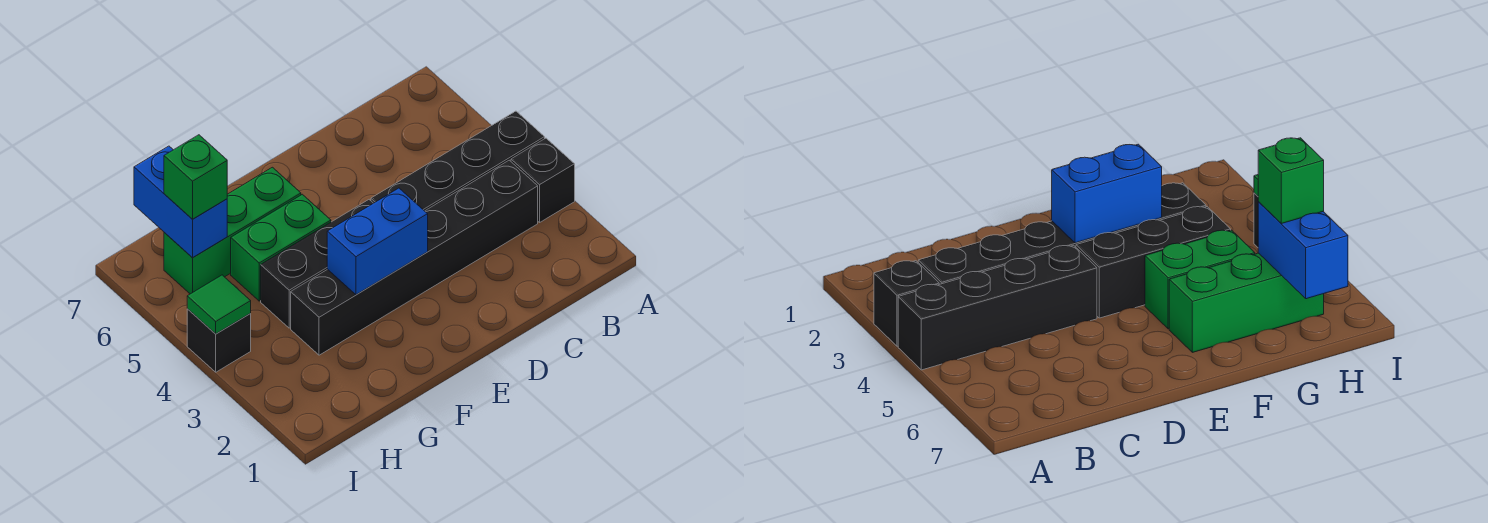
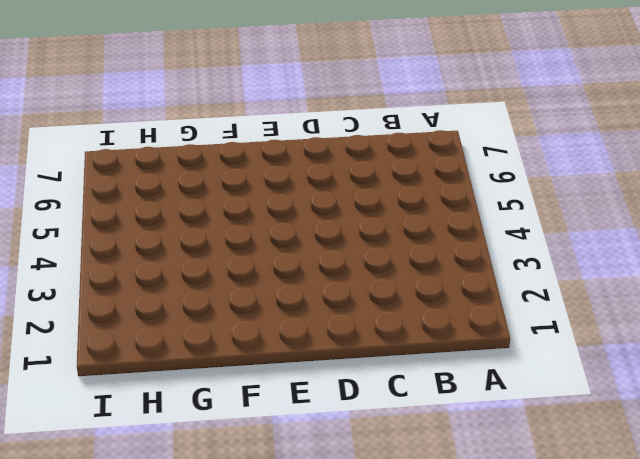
none -> black brick A3 level 1
none -> black brick A4:D4 level 1

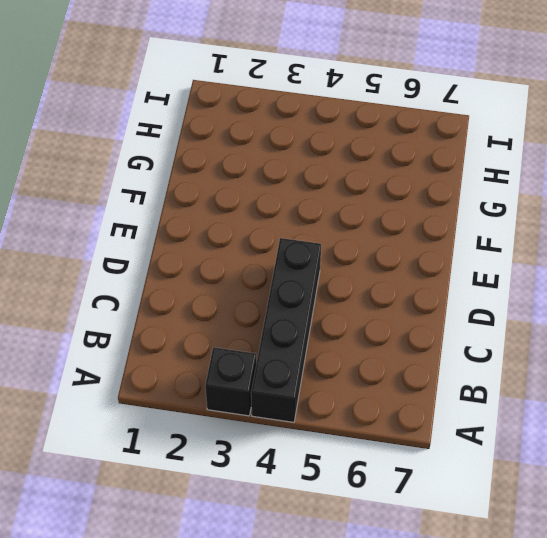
none -> black brick B3:G3 level 1
none -> black brick E4:G4 level 1

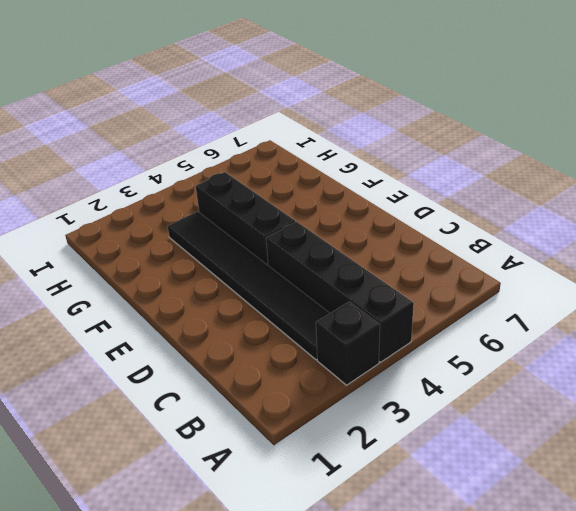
black tile B3:G3 level 1 -> black brick B3:G3 level 1
none -> green brick F5:G5 level 1
none -> green brick F6:H6 level 1

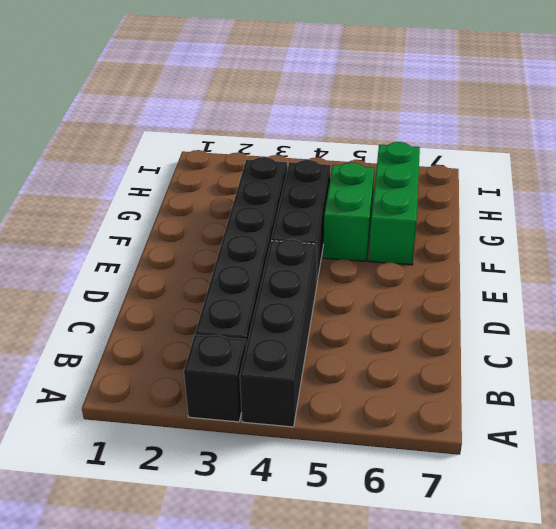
none -> black brick I4 level 1
none -> blue brick E3:F3 level 2

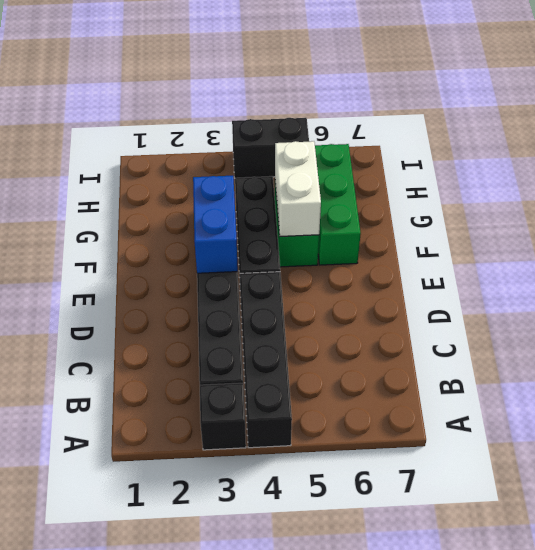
white brick F5:G5 level 2 -> none
black brick I4:I5 level 1 -> black brick I4 level 1
none -> blue brick H6:H7 level 2
none -> green tile I4 level 2

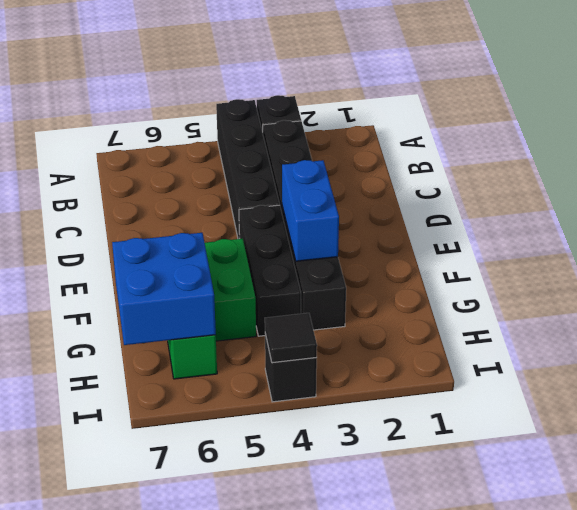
blue brick G6:H7 level 2 -> blue brick H6:H7 level 2
black tile I4 level 2 -> green tile I4 level 2
none -> green brick H6 level 3

